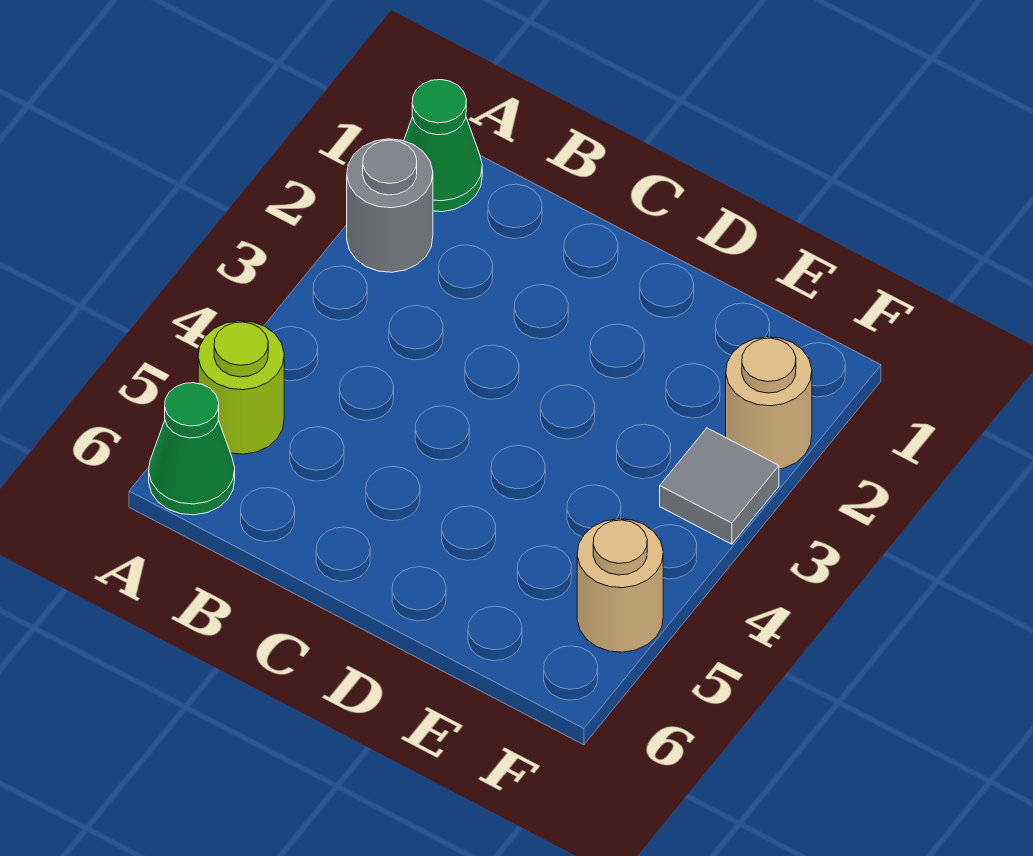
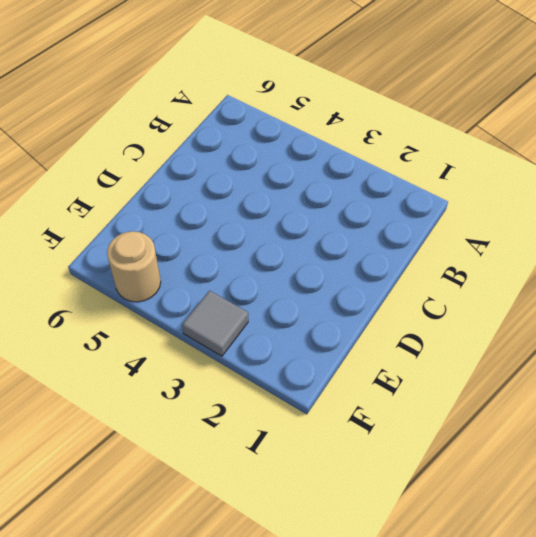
none -> green cone A1 level 1
none -> grey round brick A2 level 1

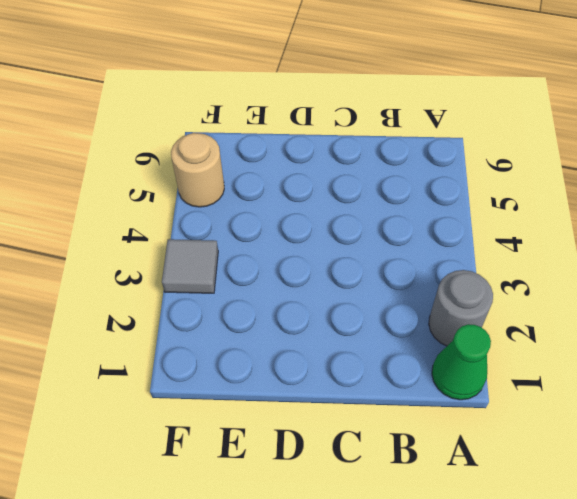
none -> lime round brick A5 level 1
none -> green cone A6 level 1

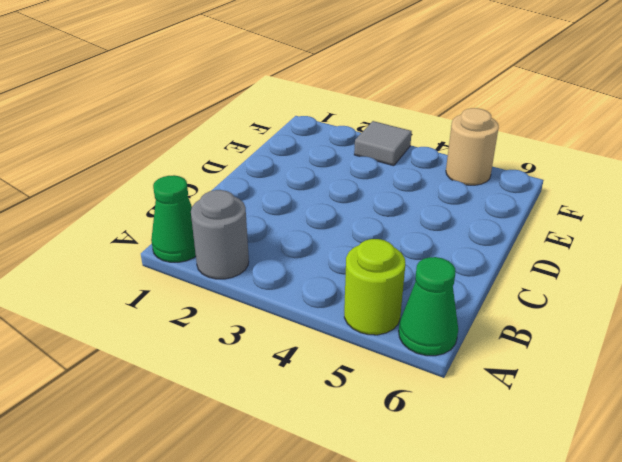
none -> tan round brick F2 level 1

